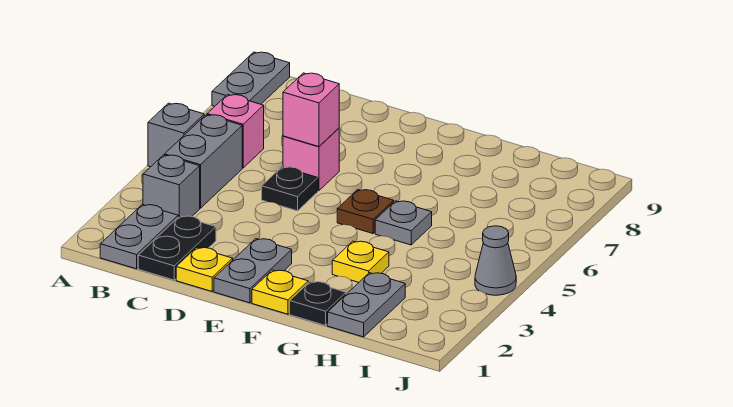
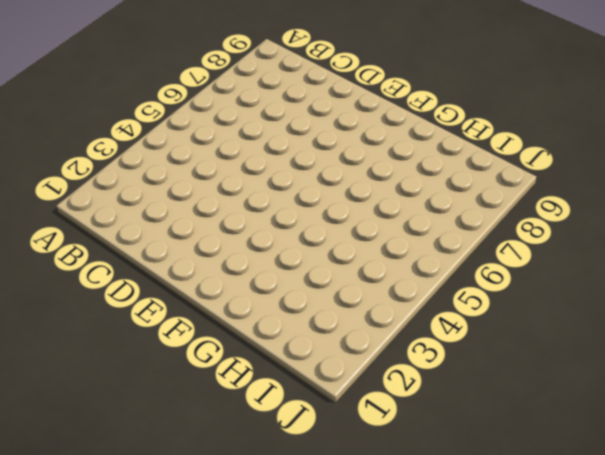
none -> grey brick A5 level 1
none -> grey plate A8:A9 level 1
none -> grey plate B1:B2 level 1

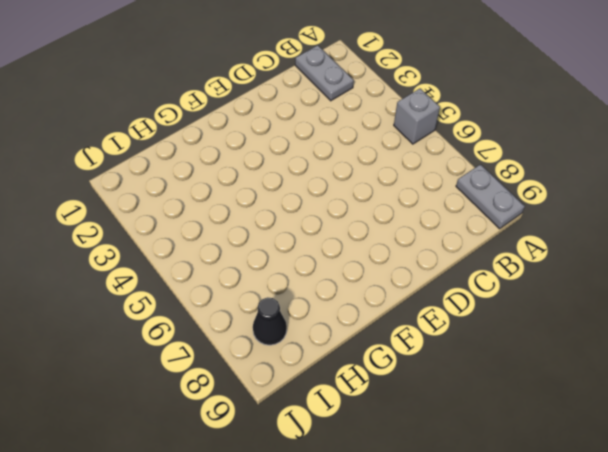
black cone I8 level 1 -> none
none -> grey brick B3 level 1
none -> grey brick B4:B5 level 1
none -> pink brick B6 level 1

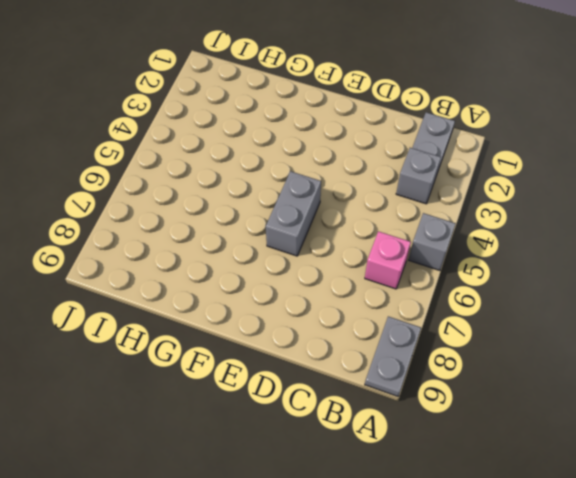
grey brick E5:E6 level 1 -> grey brick B4:B5 level 1
none -> black plate C1:C2 level 1
none -> yellow plate D1 level 1
none -> black plate D5 level 1

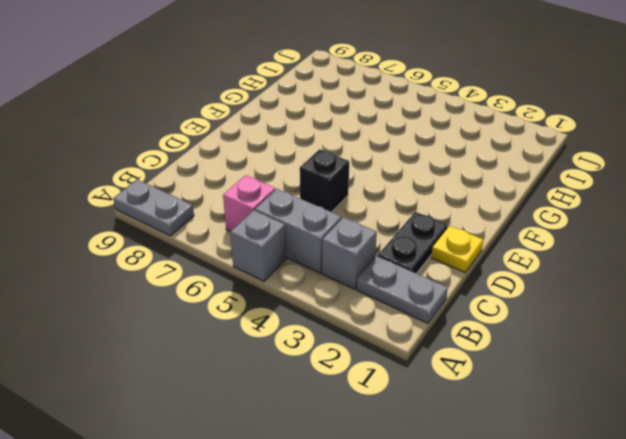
black plate C2:D2 level 1 -> black plate C1:C2 level 1
black brick D5 level 1 -> black plate D5 level 1
none -> pink brick D6 level 1
none -> grey plate E1:E2 level 1
none -> yellow plate F1 level 1

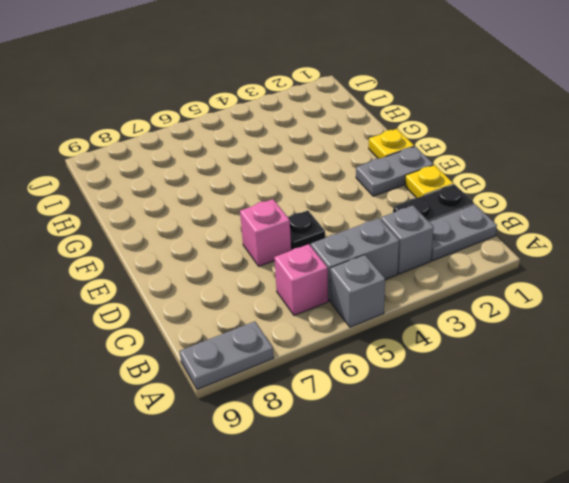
none -> brown plate F5 level 1
none -> black plate G1 level 1
none -> yellow plate G3 level 1

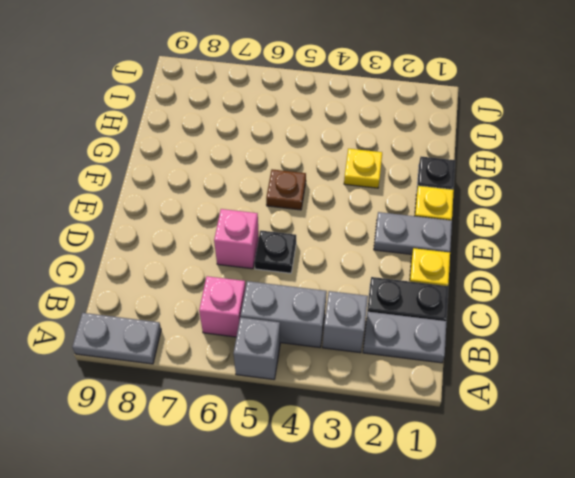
none -> grey plate G5 level 1
none -> grey plate H1:H2 level 1
none -> grey cone J4 level 1

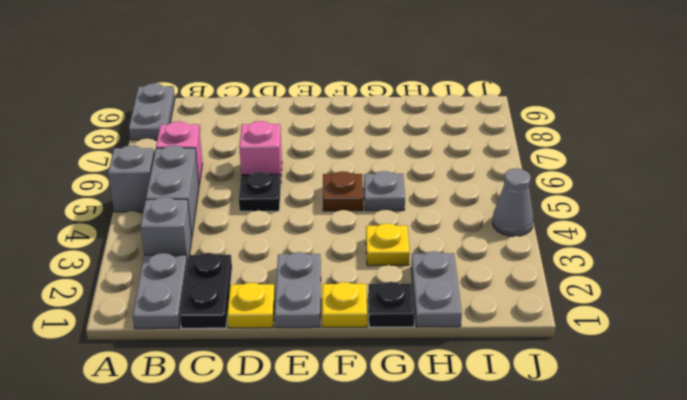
none -> pink brick D6 level 2

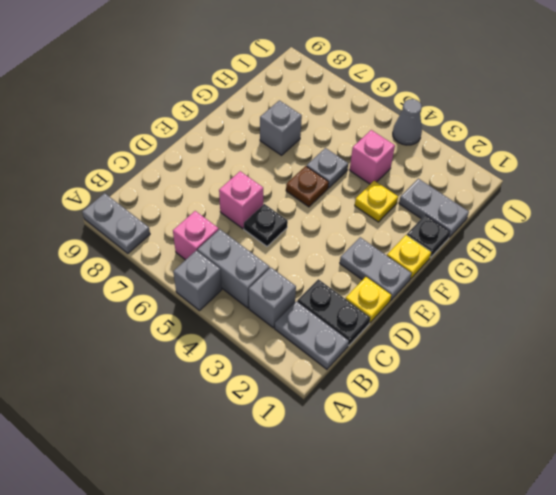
grey brick G7 level 1 -> none
pink brick H4 level 1 -> pink brick D6 level 2

